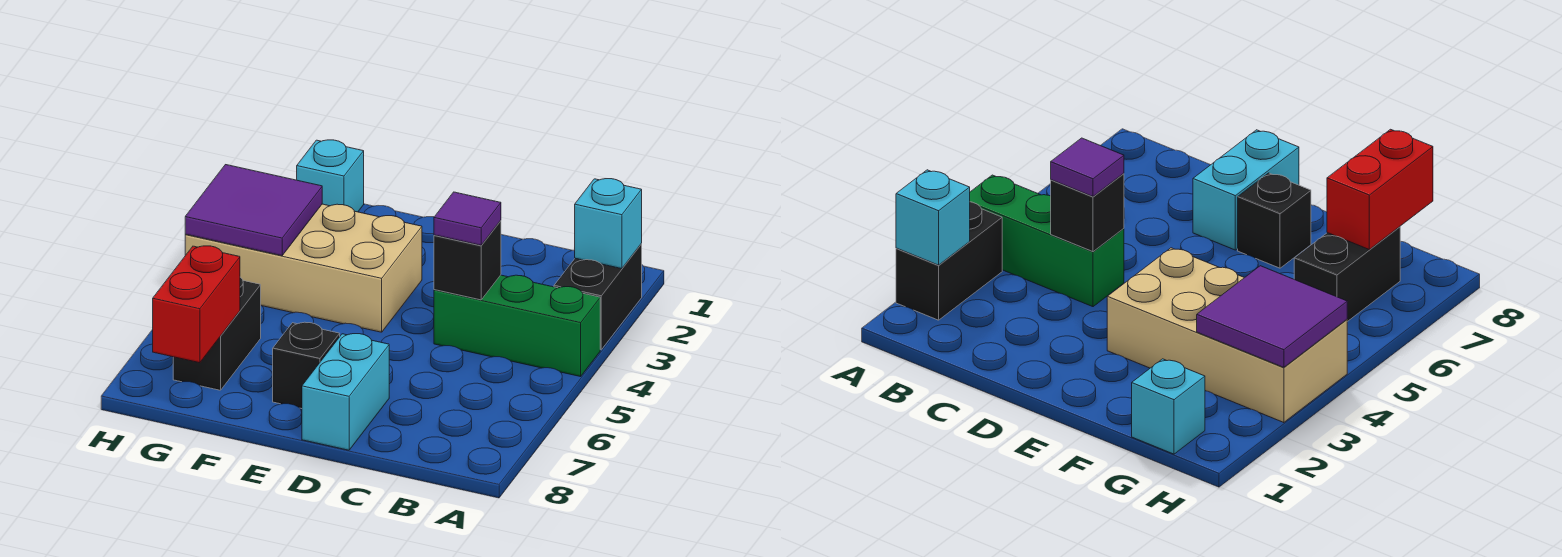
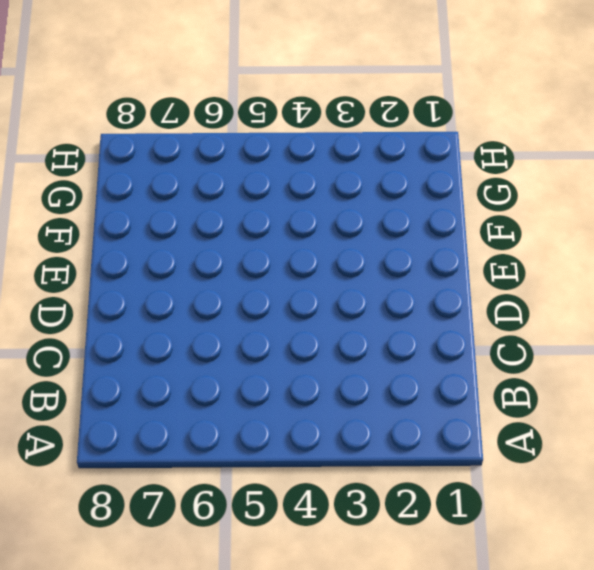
none -> black brick A2:A3 level 1
none -> green brick A4:C4 level 1
none -> cyan brick D7:D8 level 1

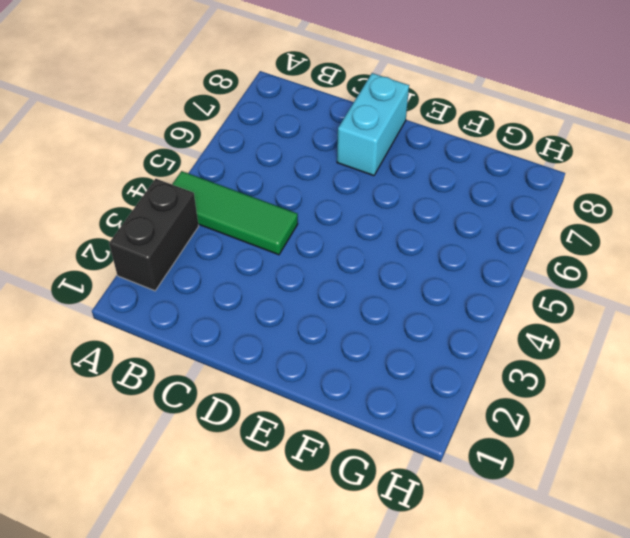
green tile A4:C4 level 1 -> green brick A4:C4 level 1
none -> tan brick E3:H4 level 1
none -> black brick E7 level 1
none -> cyan brick G1 level 1

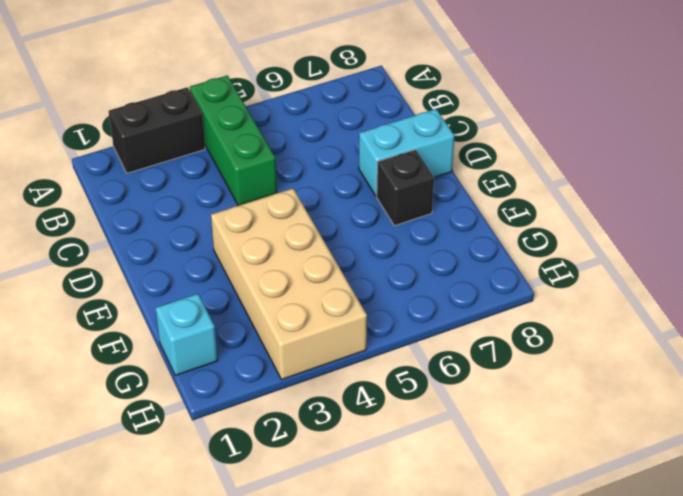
none -> black brick G6:G7 level 1
none -> cyan brick A2 level 2
none -> black brick C4 level 2

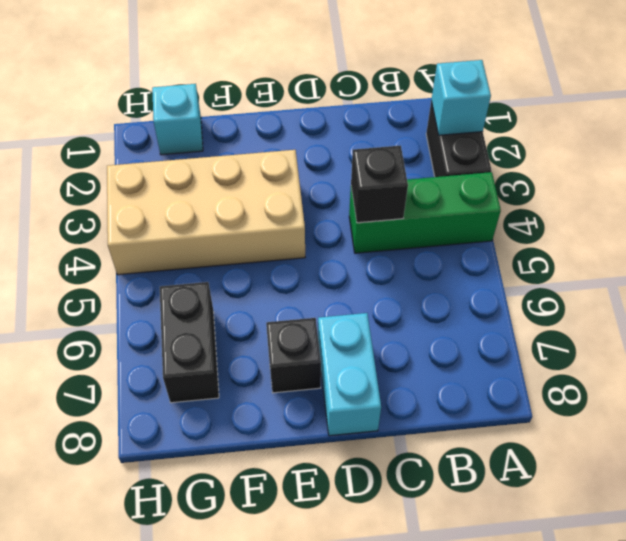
none -> purple tile G3:H4 level 2
none -> red brick G7:G8 level 2
none -> purple tile C4 level 3

